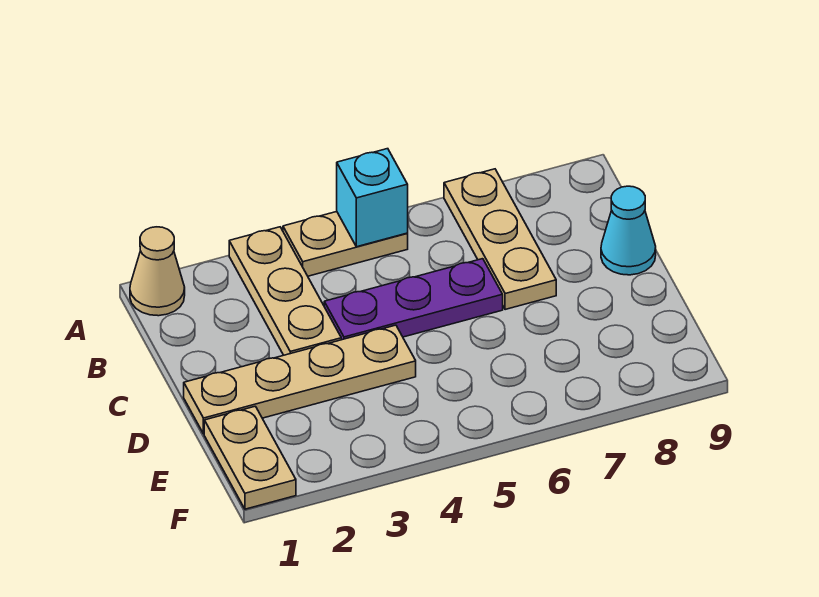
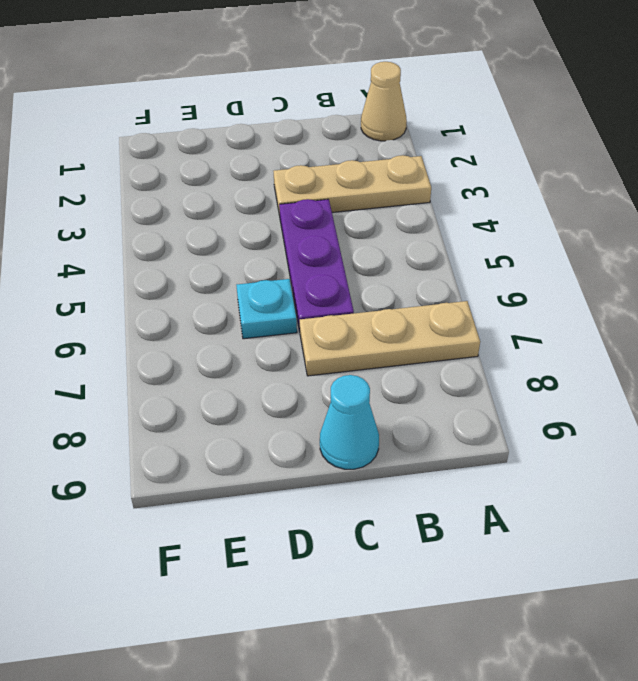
cyan plate D6 level 1 -> none
none -> tan plate A4:A5 level 1
none -> tan plate D1:D4 level 1

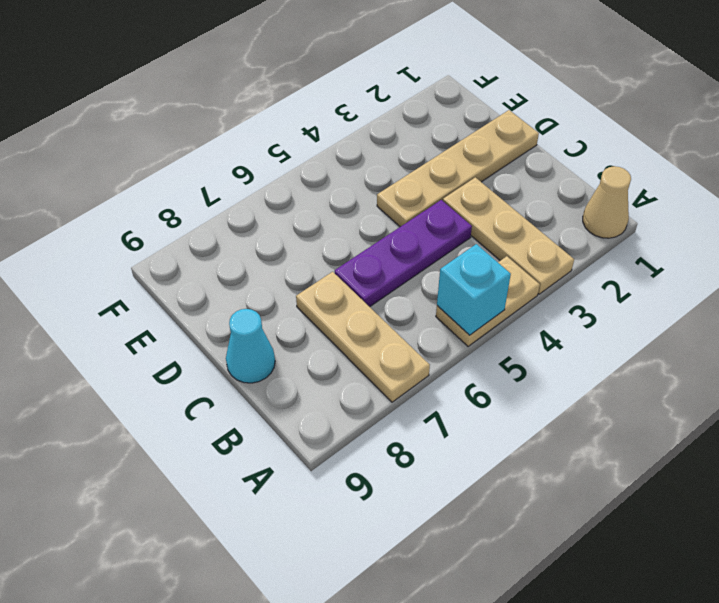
none -> tan plate E1:F1 level 1

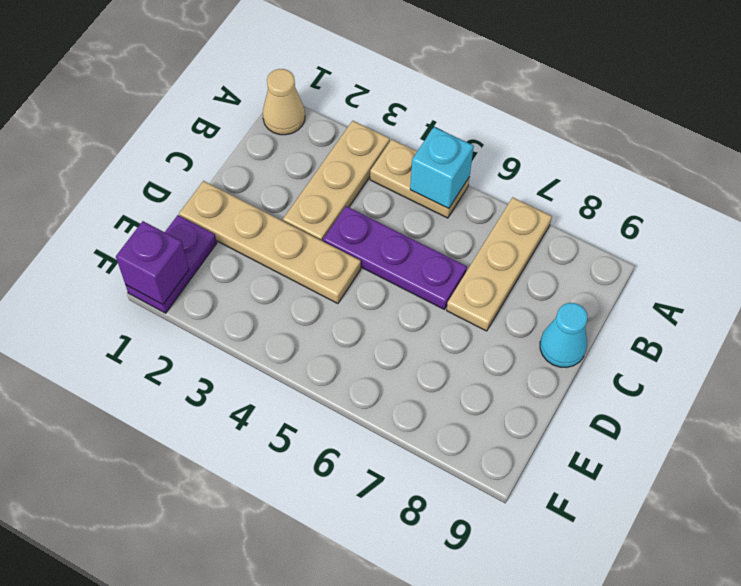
purple plate E1:F1 level 1 -> tan plate E1:F1 level 1
purple brick F1 level 2 -> none

